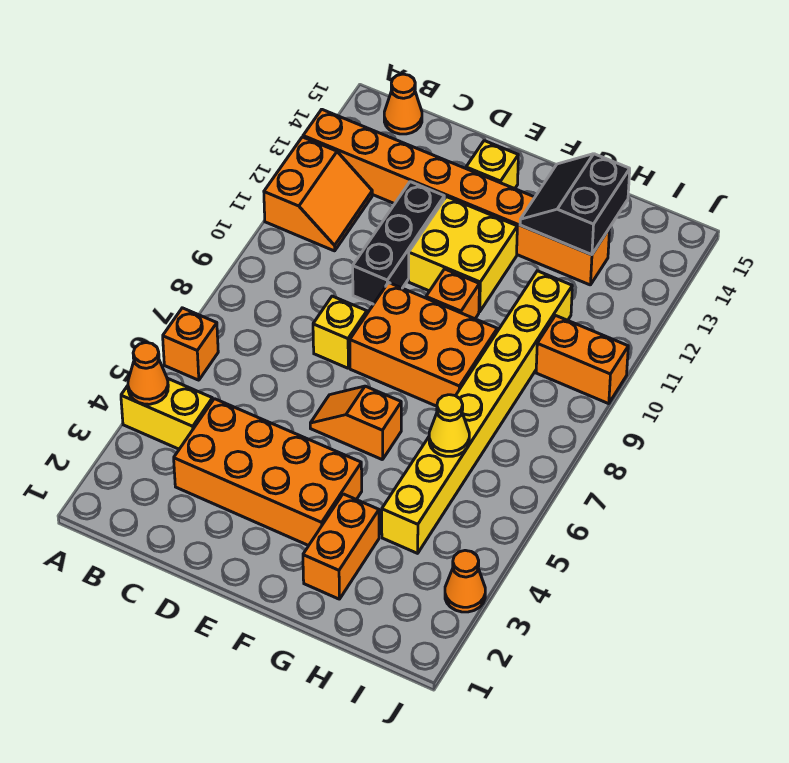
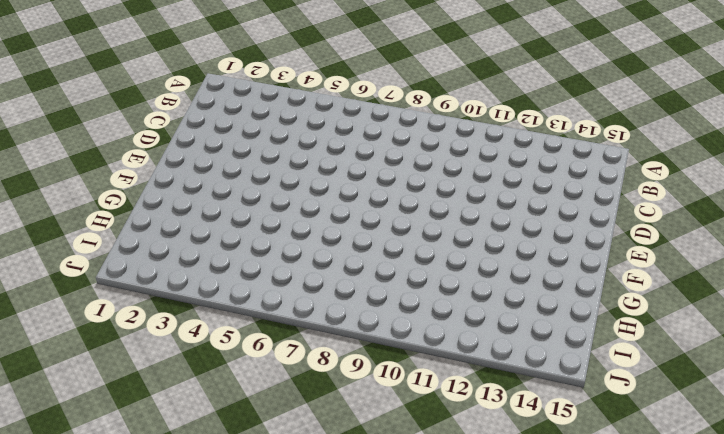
none -> yellow brick A4:B4 level 1
none -> orange brick A6 level 1
none -> orange slope A11:B12 level 1 top A

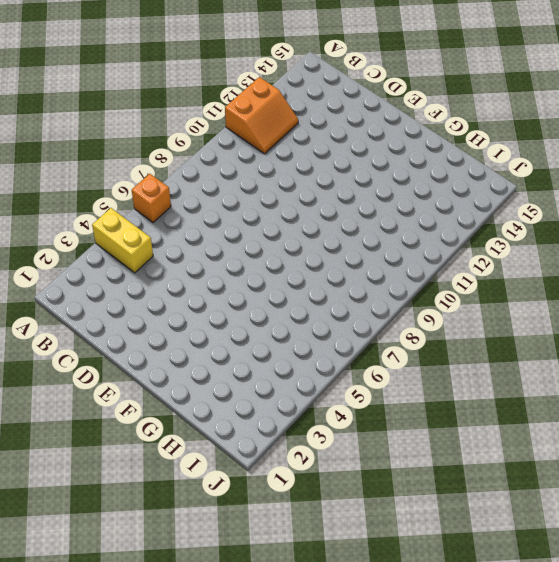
none -> orange brick A13:H13 level 1
none -> orange cone B15 level 1
none -> orange brick C3:F4 level 1

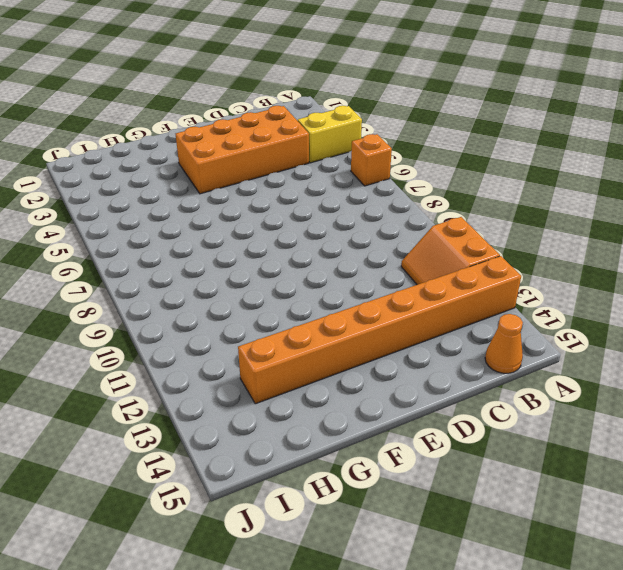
none -> yellow brick D8 level 1
none -> black brick D10:D12 level 1
none -> orange slope E6:F6 level 1 top F

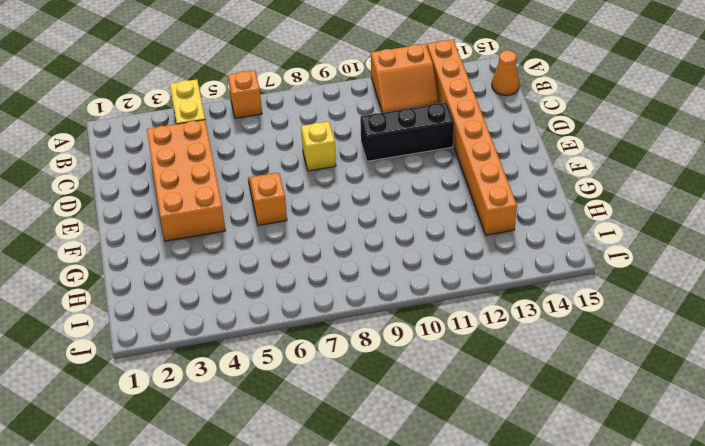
none -> orange brick E8:G9 level 1
none -> yellow brick E11:F12 level 1
none -> yellow brick E14 level 1

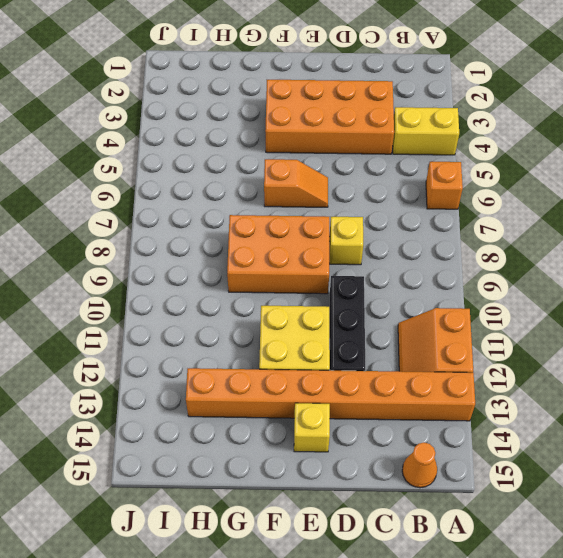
none -> orange brick F10 level 1
none -> orange brick G2:G3 level 1
none -> yellow brick H4:H11 level 1

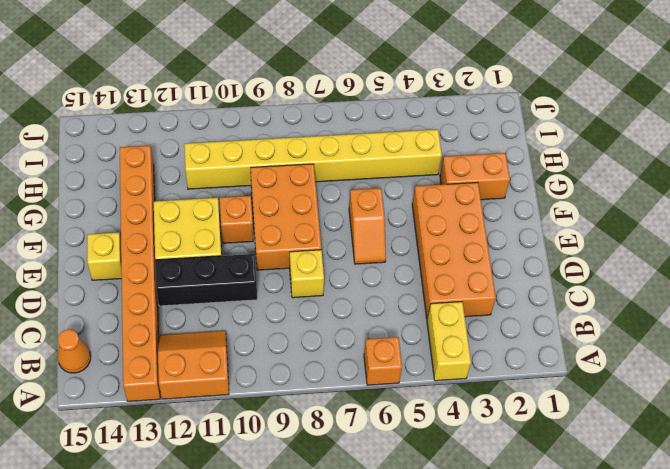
none -> orange brick I10:J10 level 1
none -> orange cone J3 level 1
none -> orange cone A4 level 2

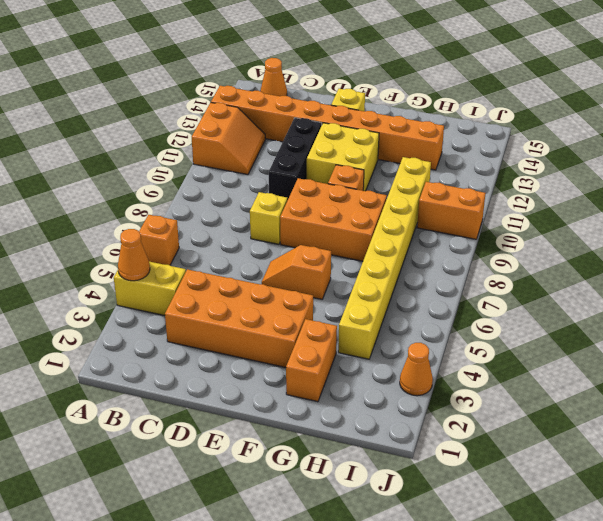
none -> black slope G13:H14 level 2 top H
none -> yellow cone H6 level 2

